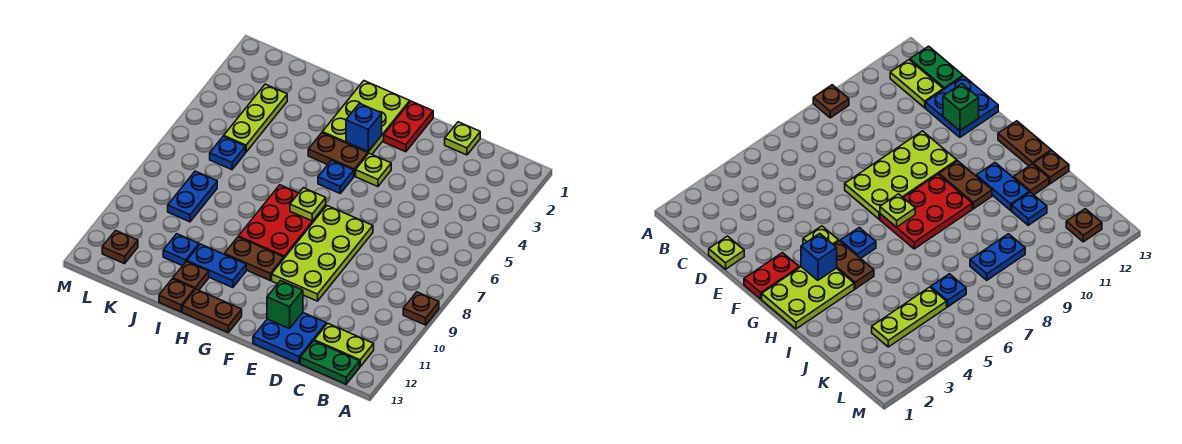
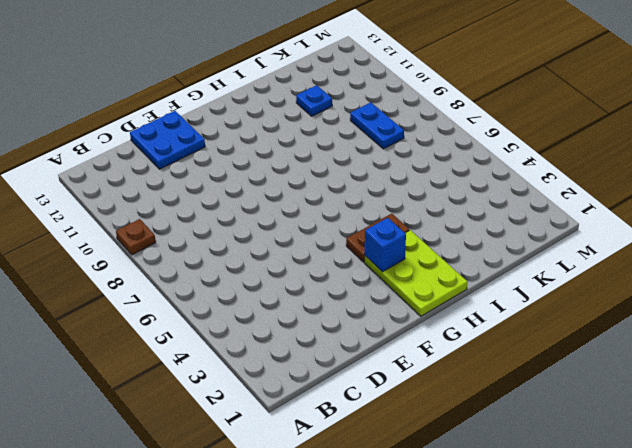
none -> lime plate B12:C12 level 1
none -> green plate B13:C13 level 1
none -> lime plate D1 level 1

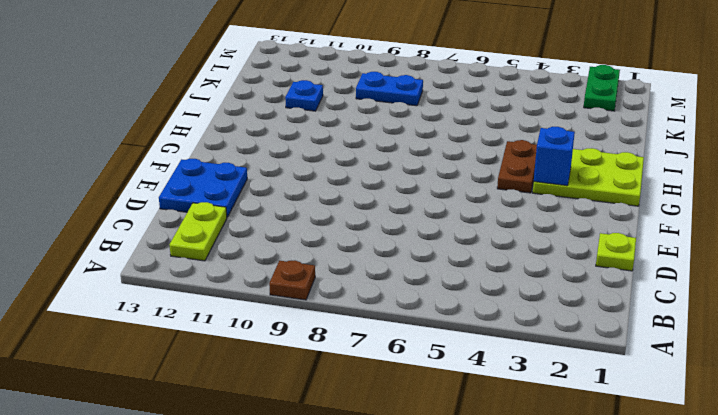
green plate L2:M2 level 1 -> green plate B13:C13 level 1
none -> lime plate E7:F10 level 1
none -> red plate F1:F2 level 1
none -> lime plate F4 level 1

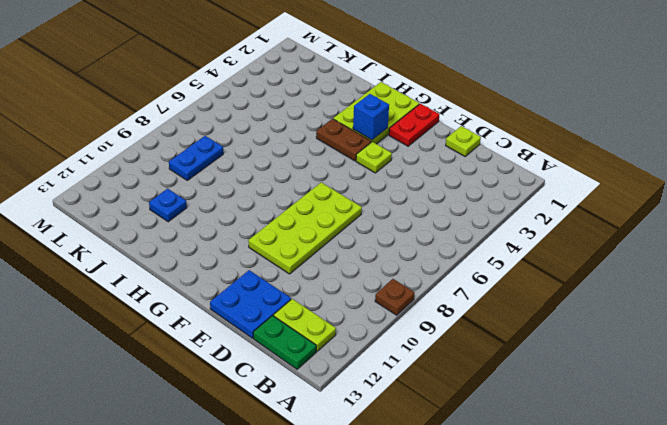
none -> blue plate G5 level 1
none -> red plate G7:H9 level 1
none -> brown plate G10:H10 level 1

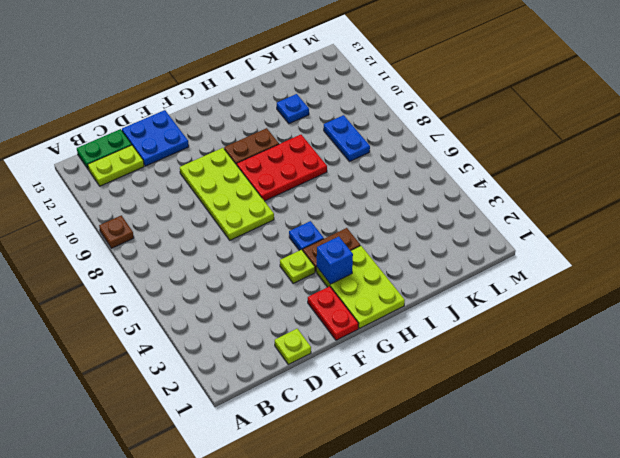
red plate G8:I9 level 1 -> red plate G7:H9 level 1
none -> brown plate G13:H13 level 1
none -> blue plate H11:I11 level 1
none -> brown plate I12 level 1

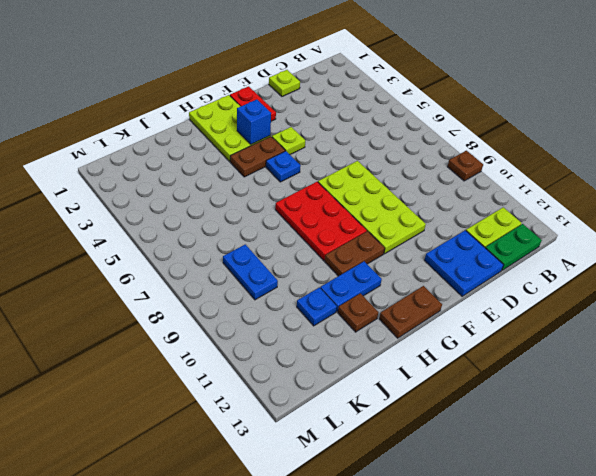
none -> brown plate I13 level 1
none -> lime plate K3:K5 level 1
none -> blue plate K6 level 1

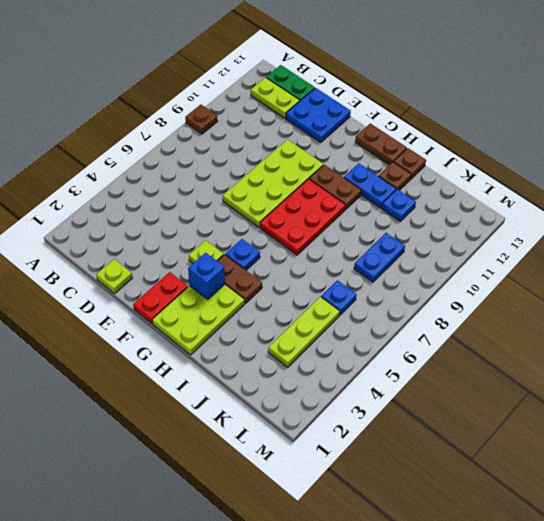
none -> brown plate L12 level 1
none -> green brick E12 level 2
none -> lime plate G7 level 2

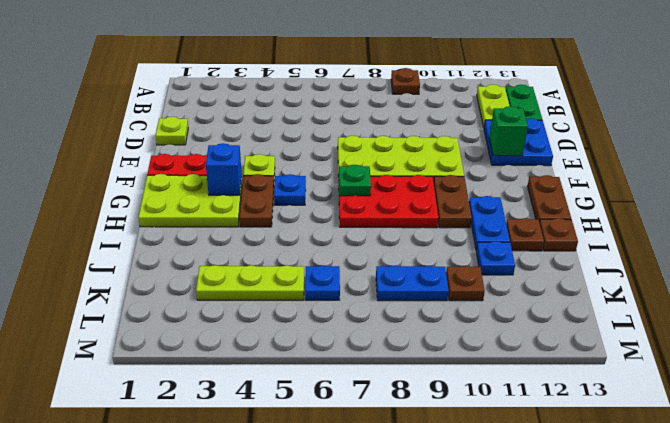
green plate G7 level 2 -> lime plate G7 level 2
brown plate K10 level 1 -> brown plate L12 level 1

